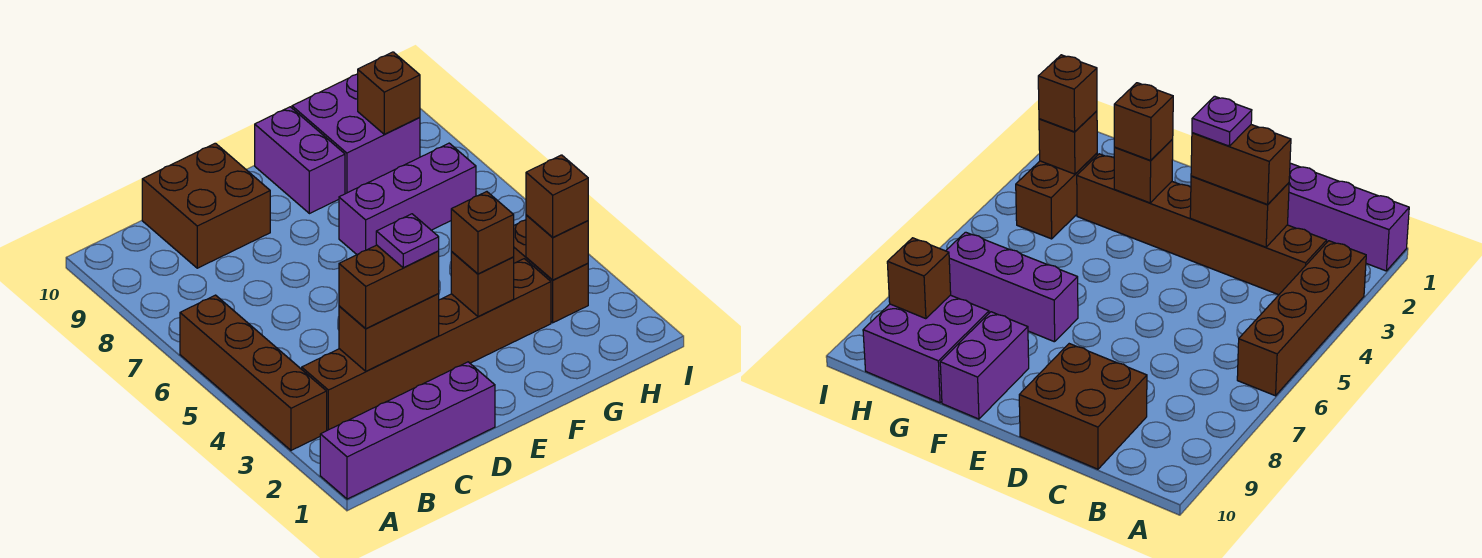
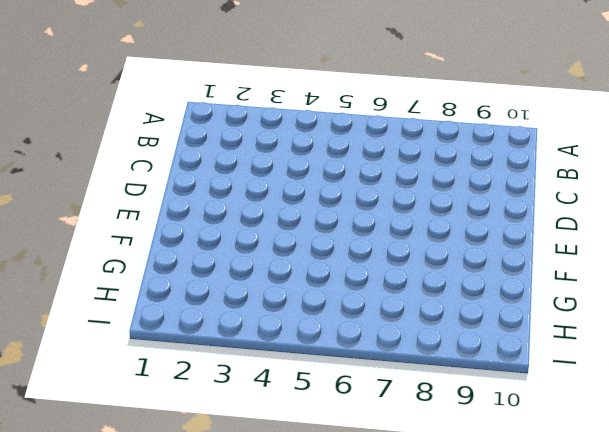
none -> purple brick A1:D1 level 1
none -> brown brick A3:A6 level 1
none -> brown brick B3:G3 level 1

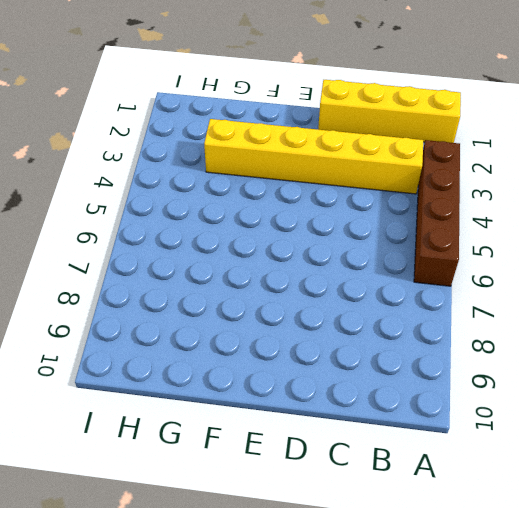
yellow brick A1:D1 level 1 -> purple brick A1:D1 level 1
yellow brick B3:G3 level 1 -> brown brick B3:G3 level 1
none -> brown brick C9:D10 level 1
none -> purple brick F7:H7 level 1
none -> purple brick F9:F10 level 1

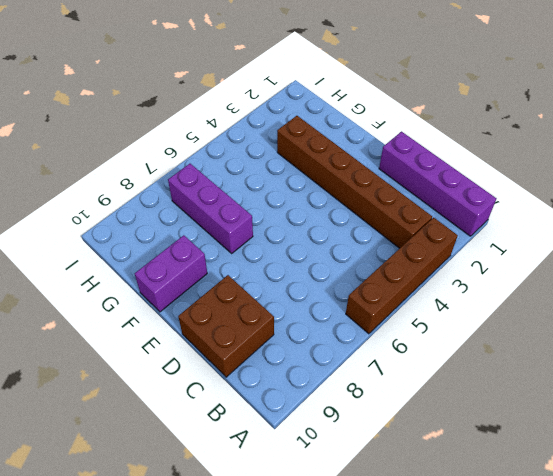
none -> purple brick G9:H10 level 1
none -> brown brick H3:H4 level 1
none -> brown brick C3:D3 level 2

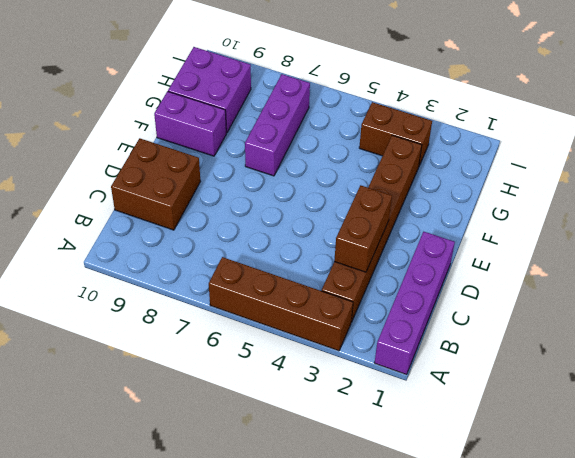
none -> brown brick F3 level 2
none -> brown brick H3 level 2
none -> brown brick H9 level 2

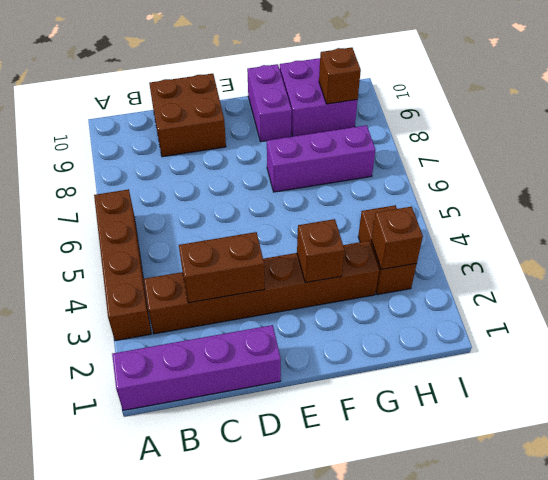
none -> brown brick C3:D3 level 3
none -> brown brick F3 level 3
none -> brown brick H3 level 3

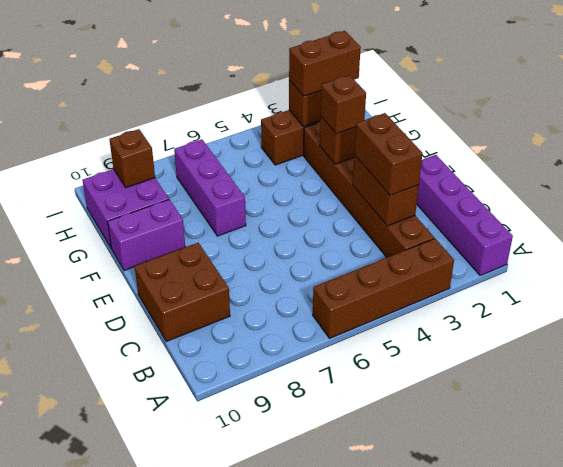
brown brick H2:H3 level 3 -> brown brick H3 level 3
none -> purple plate D3 level 4

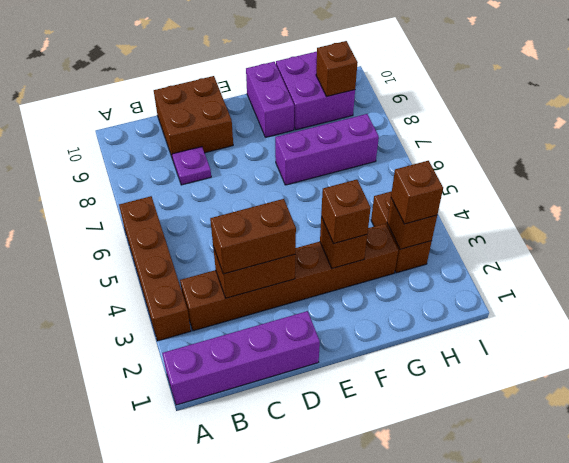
purple plate C8 level 1 -> purple plate D3 level 4

